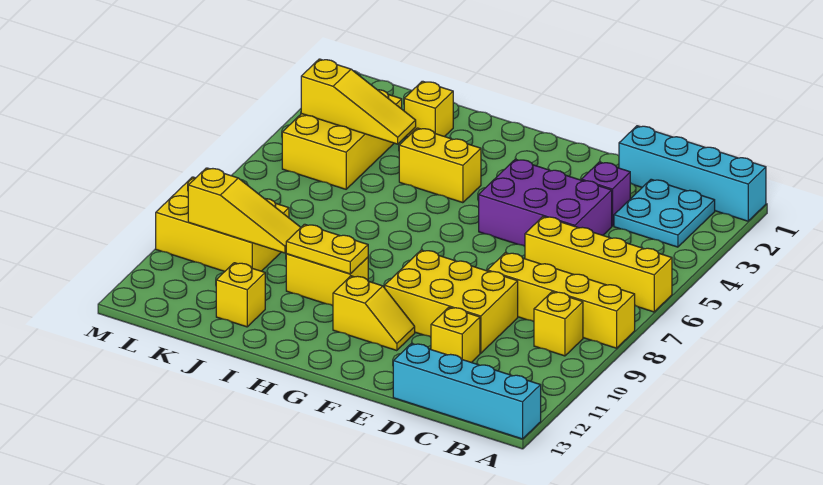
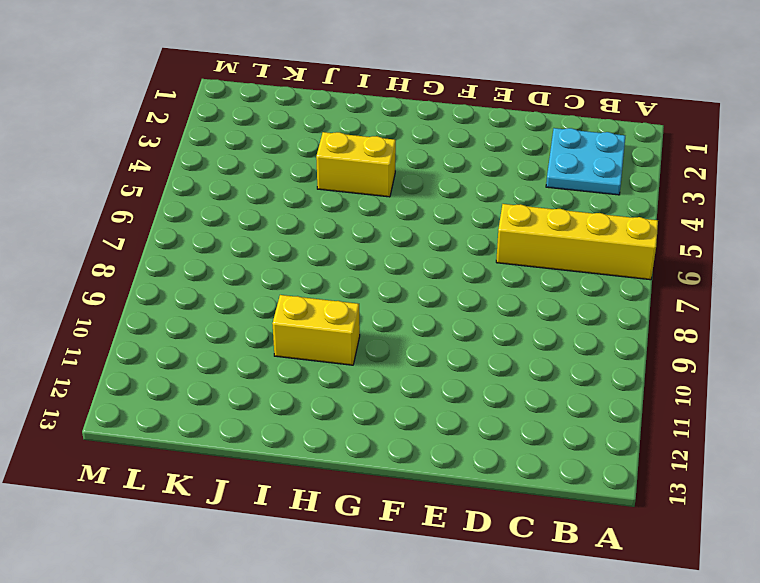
none -> cyan brick A1:D1 level 1
none -> yellow brick A8:D8 level 1
none -> cyan brick A13:D13 level 1

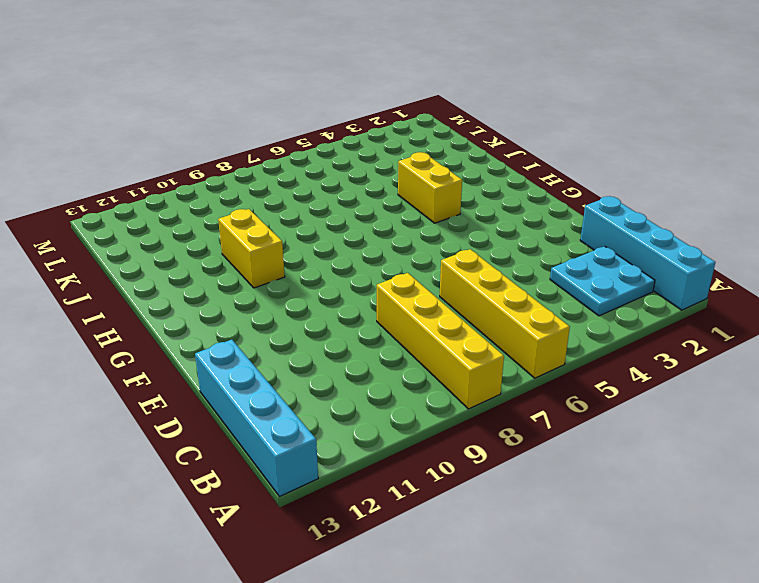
none -> yellow brick B9 level 1
none -> purple brick D3 level 1
none -> purple brick D4:F5 level 1

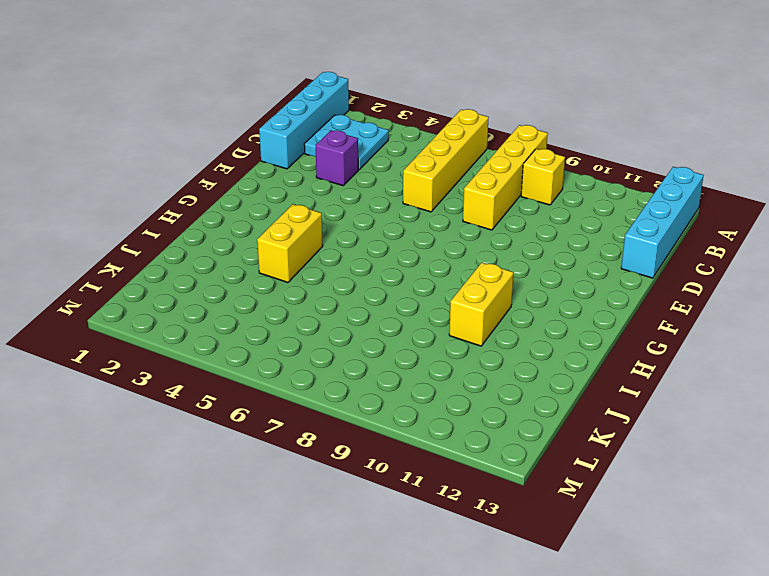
none -> purple brick D4:F5 level 1
none -> yellow brick D9:F10 level 1
none -> yellow brick D11 level 1

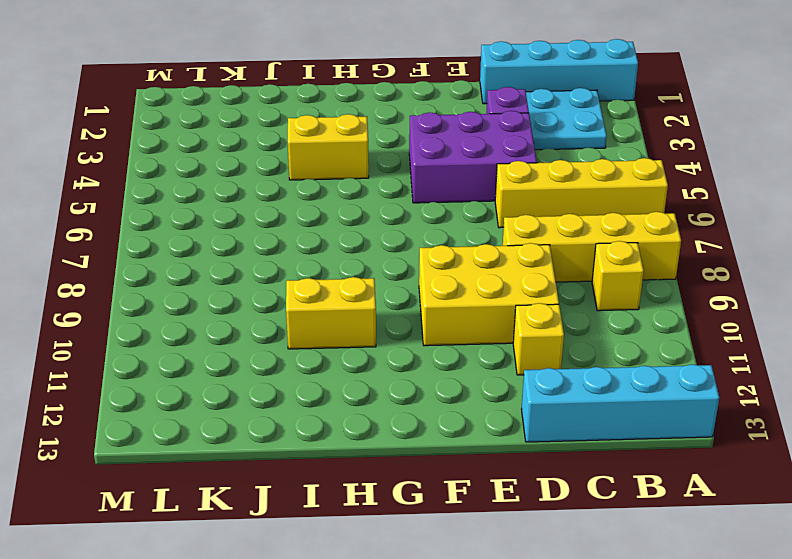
none -> yellow slope F11:G11 level 1 top G
none -> yellow brick J2 level 1
none -> yellow brick J12 level 1

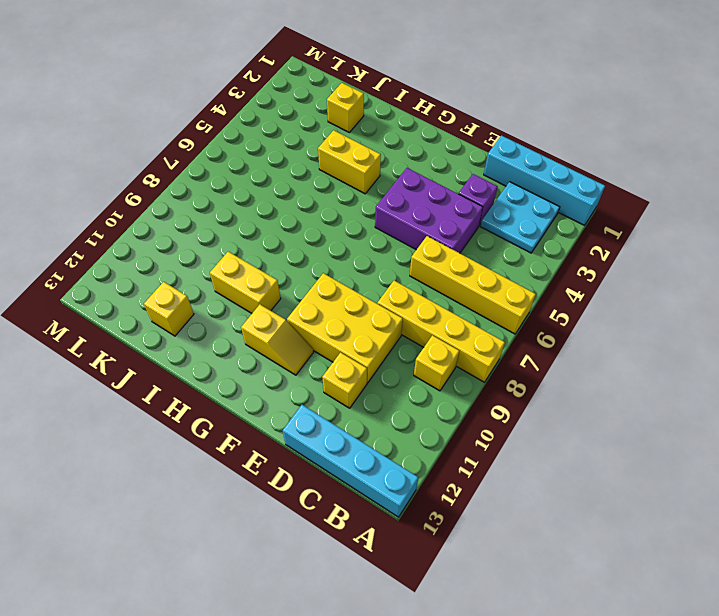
none -> yellow brick K3:L5 level 1
none -> yellow brick K9:M10 level 1
none -> yellow plate H10:I10 level 2

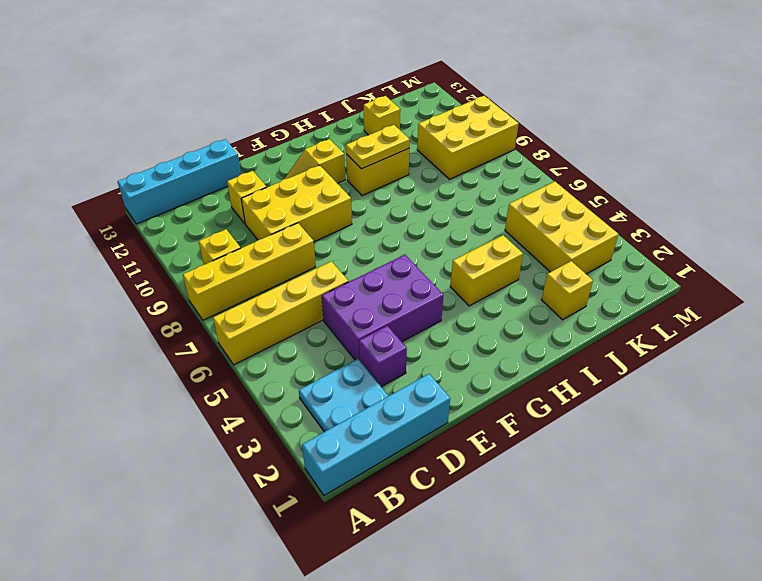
none -> yellow slope J4:L4 level 2 top L
none -> yellow slope J10:L10 level 2 top L

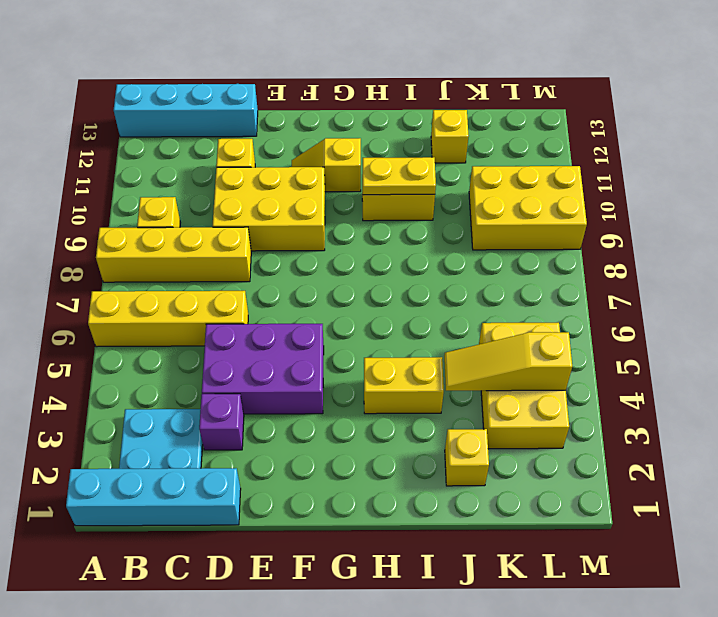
none -> yellow slope J10:L10 level 2 top L

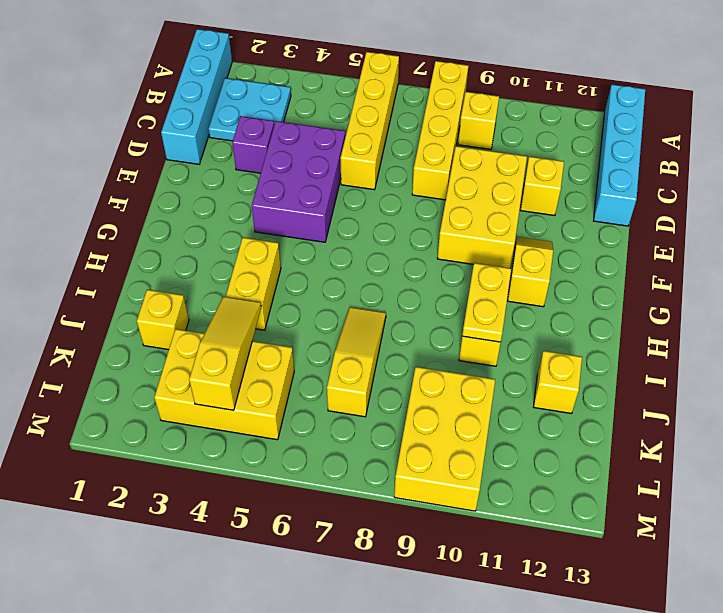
yellow slope I7:K7 level 1 top K -> yellow slope J10:L10 level 2 top L

